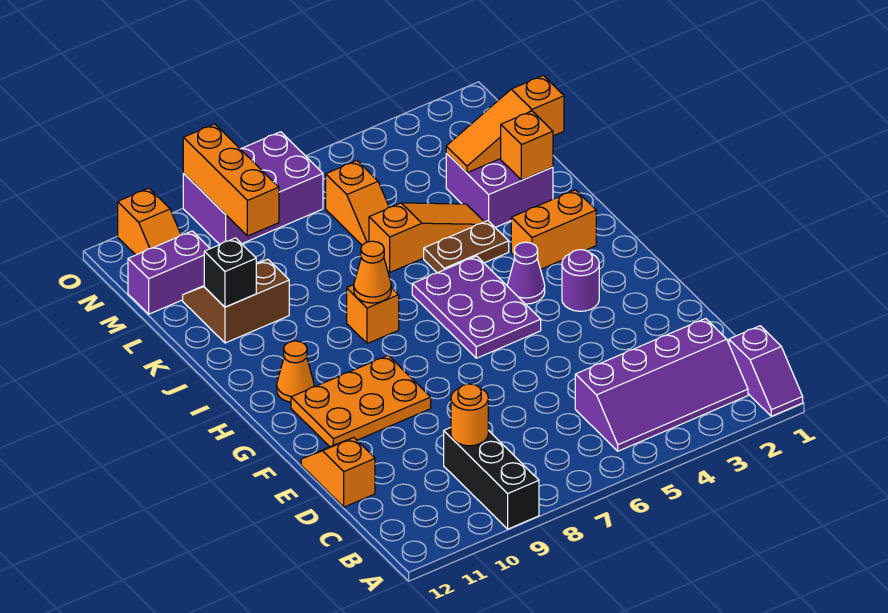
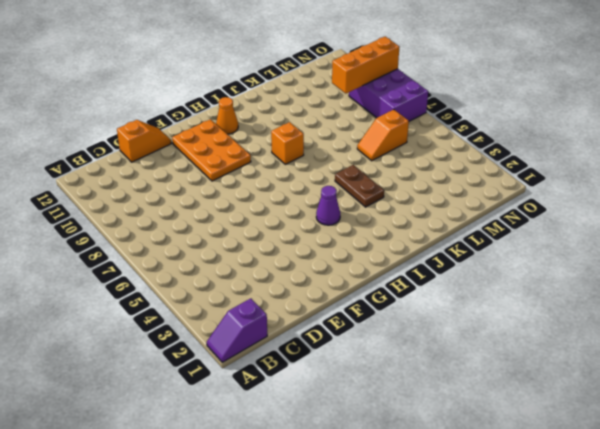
none -> black brick A9:C9 level 1
none -> purple slope B2:C5 level 1 top C
none -> purple round brick G3 level 1

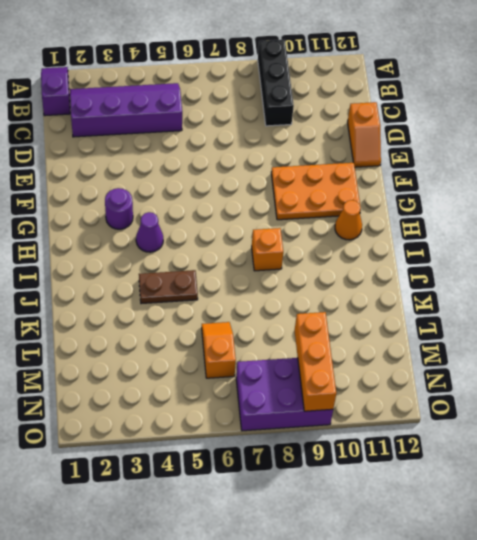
none -> purple plate G5:I6 level 1
none -> orange brick I2:I3 level 1
none -> purple brick K2:L3 level 1

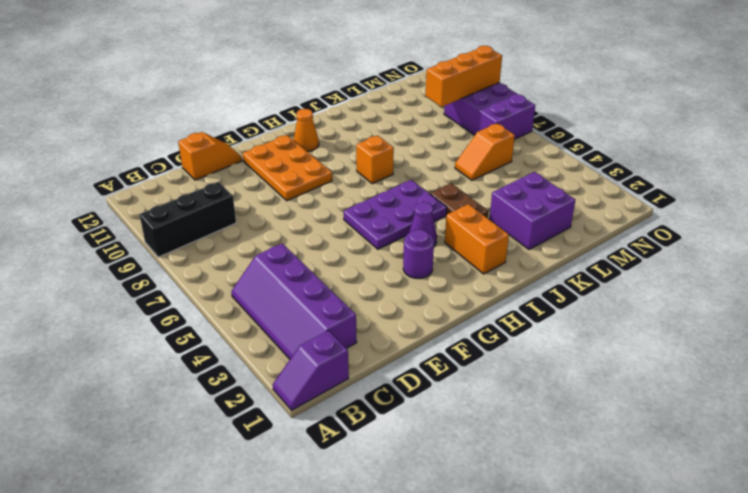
none -> orange slope K4:K6 level 1 top 6
none -> brown slope K10:L11 level 1 top K
none -> purple brick M11:M12 level 1

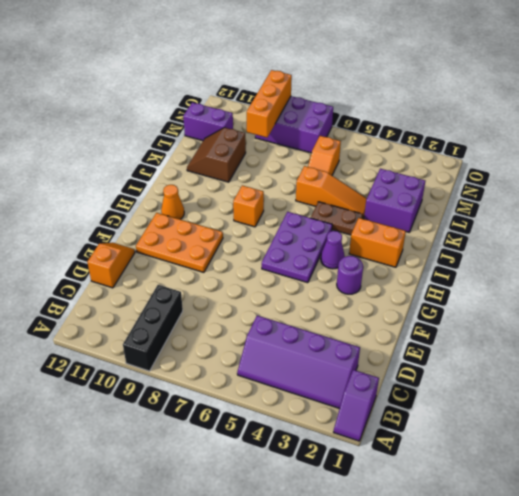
brown slope K10:L11 level 1 top 10 -> brown slope K10:L11 level 1 top K
none -> orange slope N11:O11 level 1 top O
none -> orange round brick C9 level 2
none -> orange cone I8 level 2

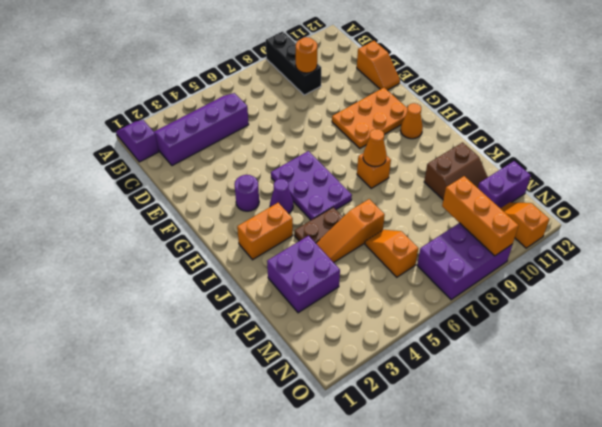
none -> orange brick K2 level 2
none -> black brick K11 level 2
none -> orange slope L1:L3 level 2 top 1

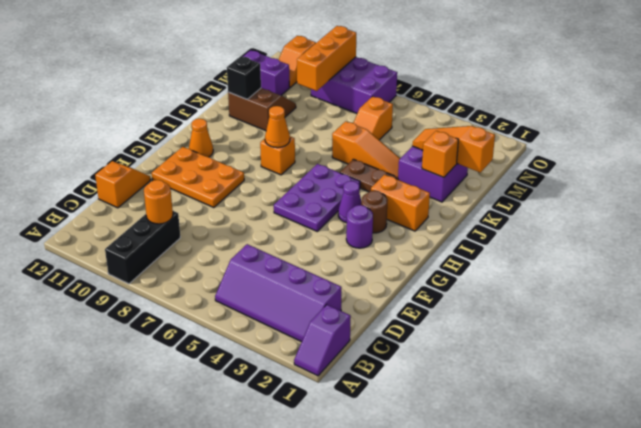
brown round brick H3 level 1 -> none

